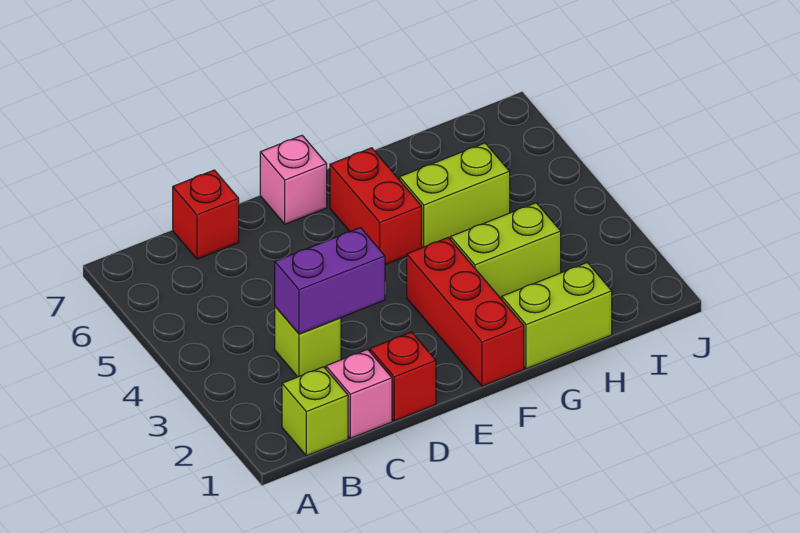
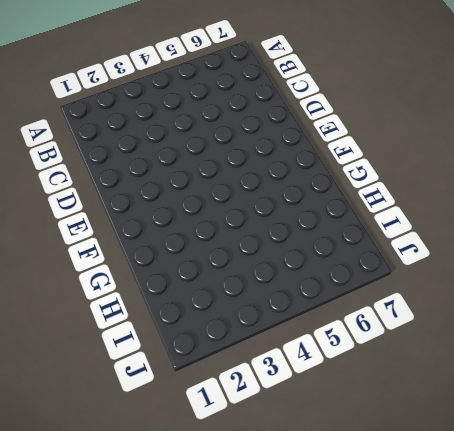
none -> lime brick B1 level 1
none -> pink brick C1 level 1
none -> lime brick C3 level 1

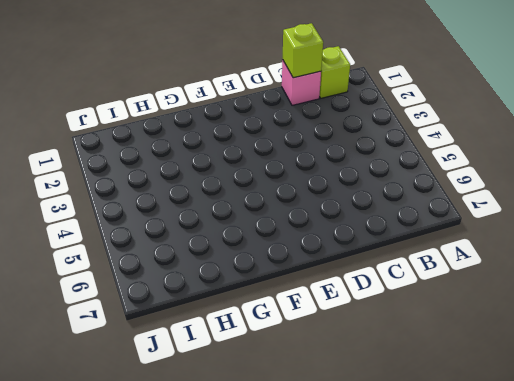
lime brick C1 level 2 -> lime brick C3 level 1
none -> red brick C7 level 1
none -> red brick D1 level 1
none -> pink brick E7 level 1

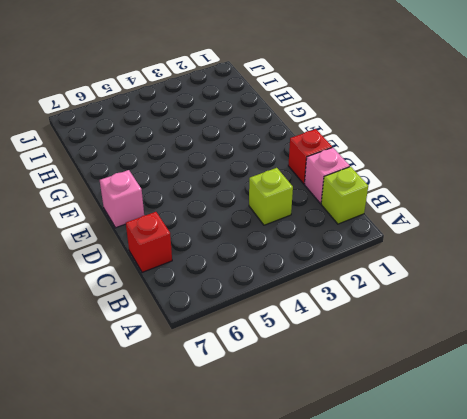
none -> red brick F1:F3 level 1
none -> red brick F5:F6 level 1
none -> lime brick G1:H1 level 1

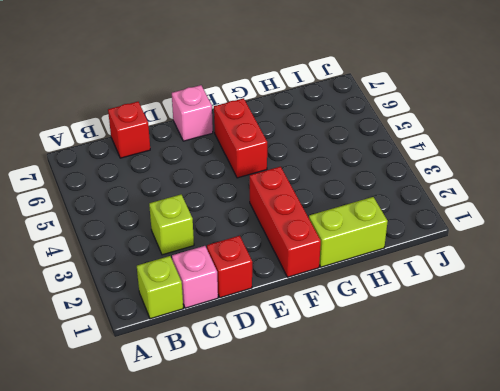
none -> lime brick G3:H3 level 1
none -> lime brick G5:H5 level 1
none -> purple brick C3:D3 level 2

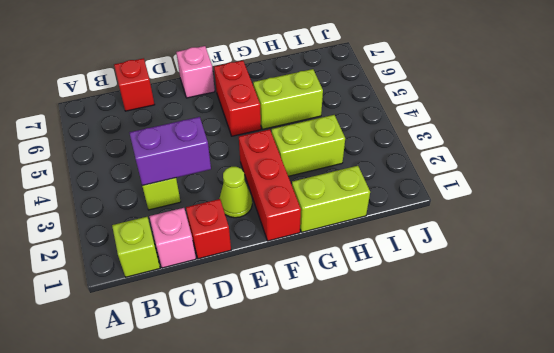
lime cone E2 level 1 -> none

